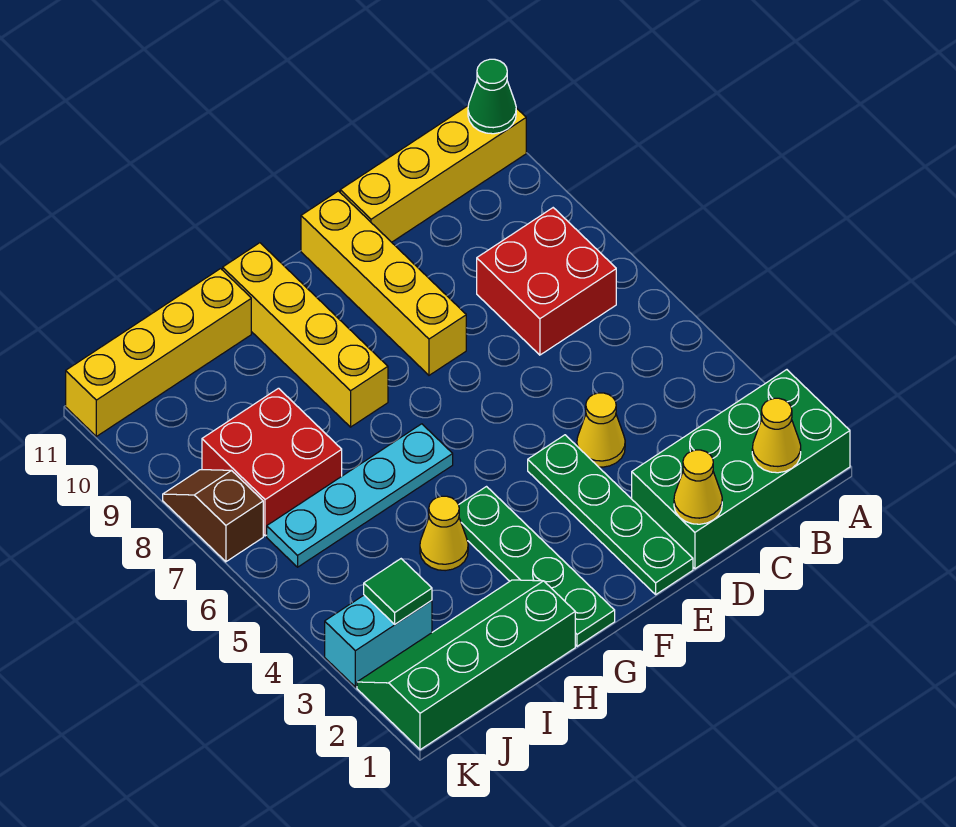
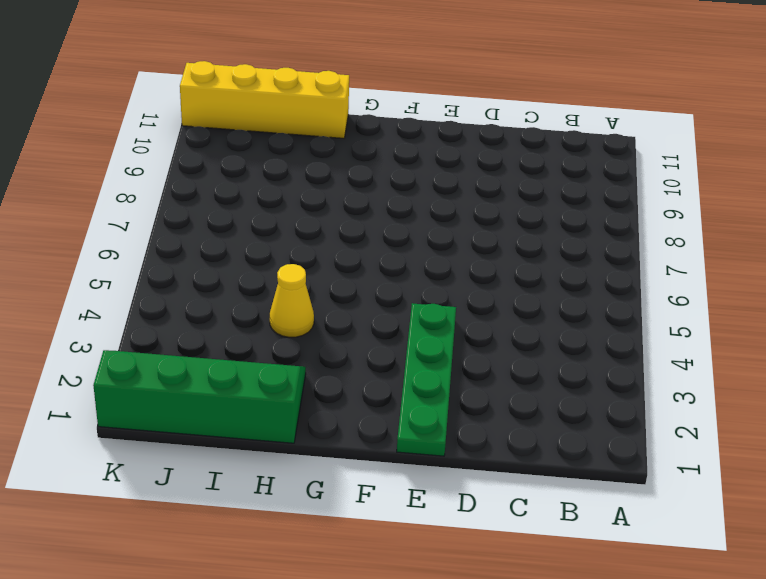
none -> green brick A1:D2 level 1
none -> yellow brick A11:D11 level 1
none -> red brick B7:C8 level 1

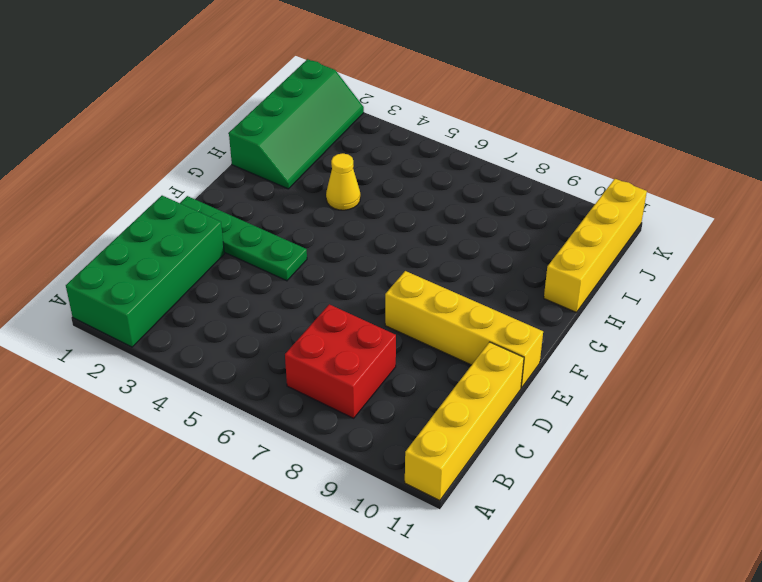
none -> yellow cone D4 level 1
none -> green plate G1:G4 level 1
none -> cyan plate G6:J6 level 1

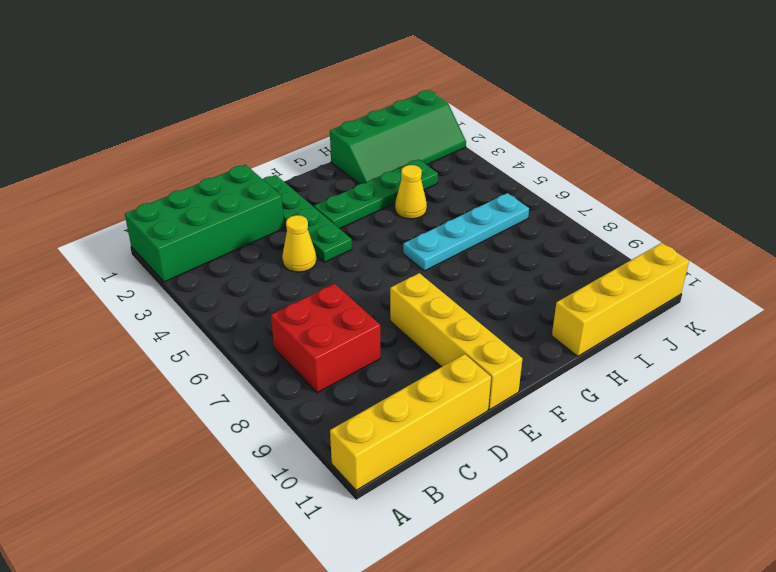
green plate F3:I3 level 1 -> green plate G1:G4 level 1
none -> yellow brick G8:G11 level 1
none -> red brick I7:J8 level 1
none -> cyan brick J3:K3 level 1

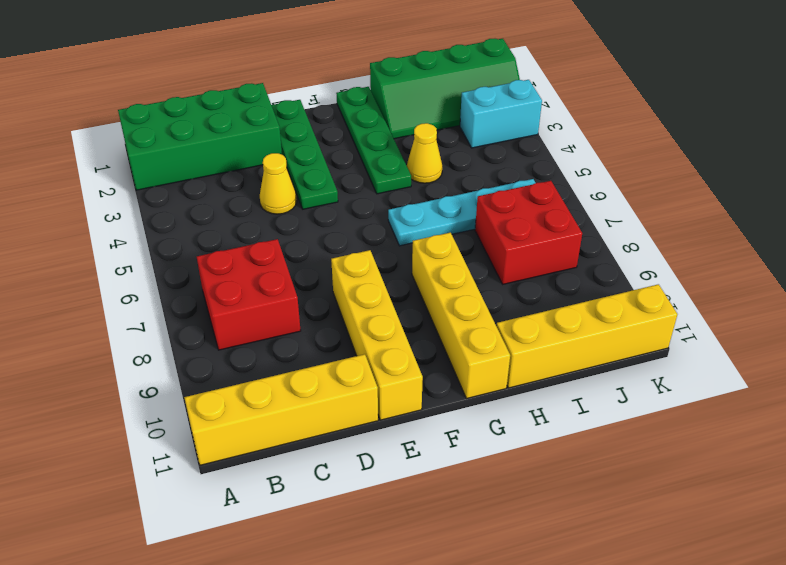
none -> brown slope K7:K8 level 1 top 7
none -> green cone A11 level 2
none -> yellow cone B1 level 2

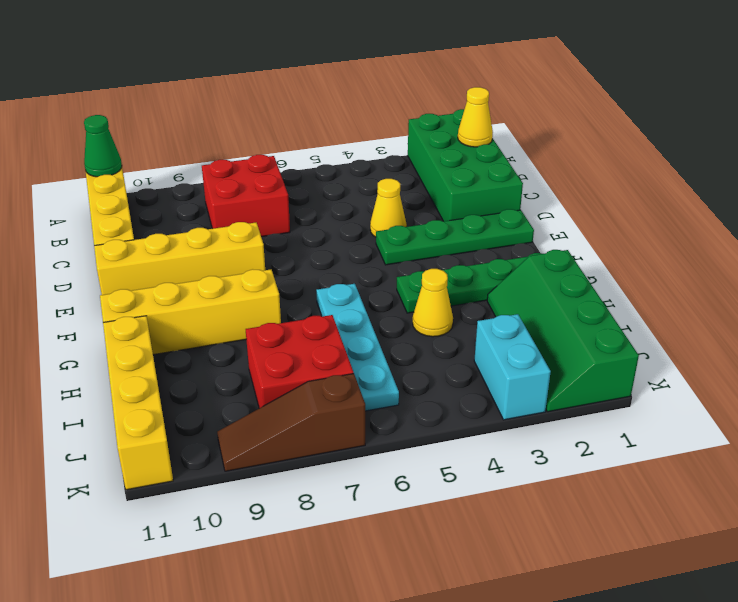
brown slope K7:K9 level 1 top 7 -> brown slope K7:K8 level 1 top 7
none -> yellow cone D1 level 2
none -> green tile J3 level 2

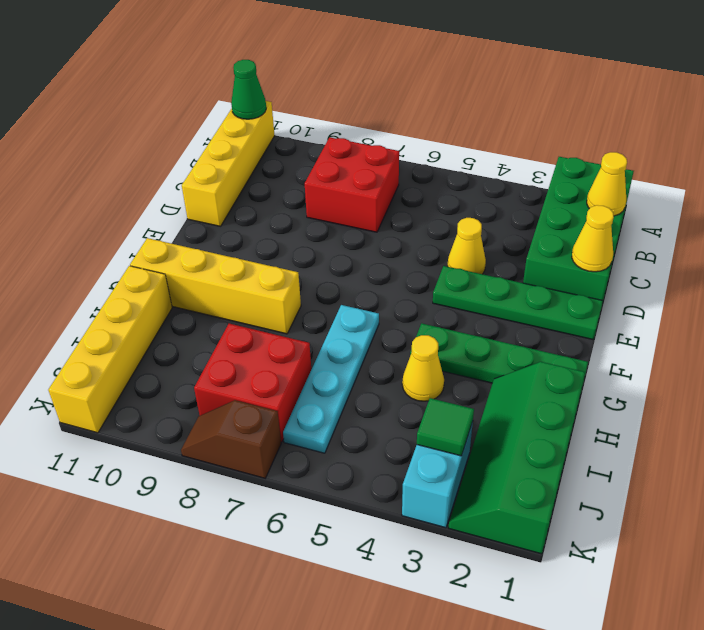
none -> yellow brick E8:E11 level 1

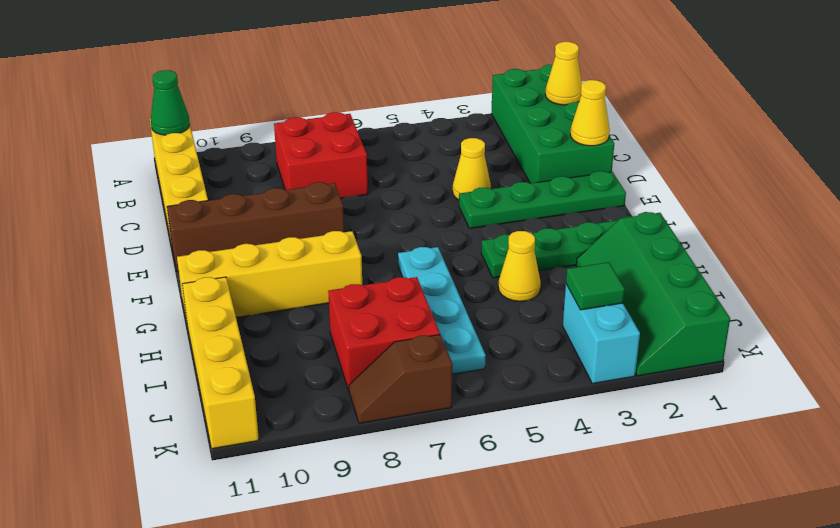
brown brick E8:E11 level 1 -> yellow brick E8:E11 level 1

